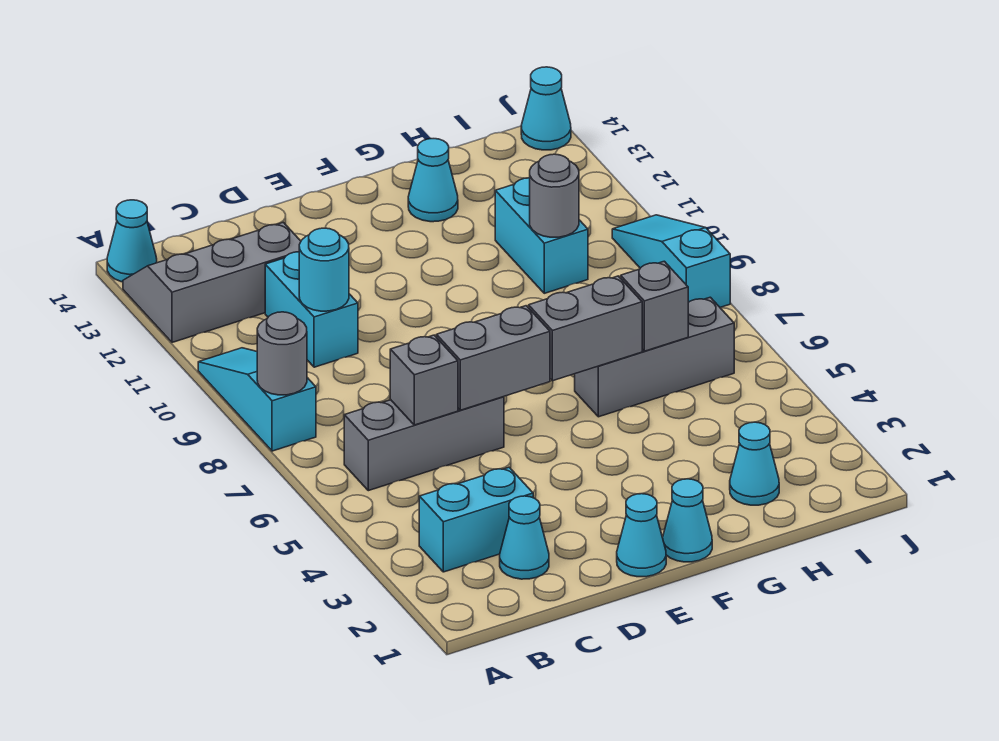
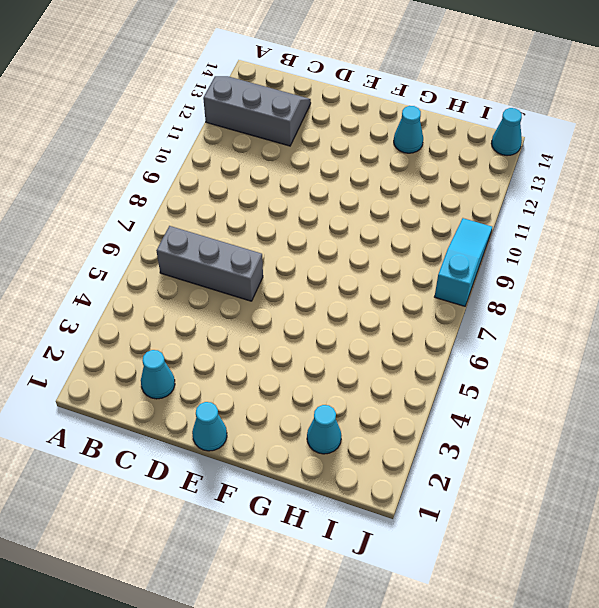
none -> cyan slope A8:A10 level 1 top 8
none -> cyan cone A14 level 1
none -> cyan brick B3:C3 level 1

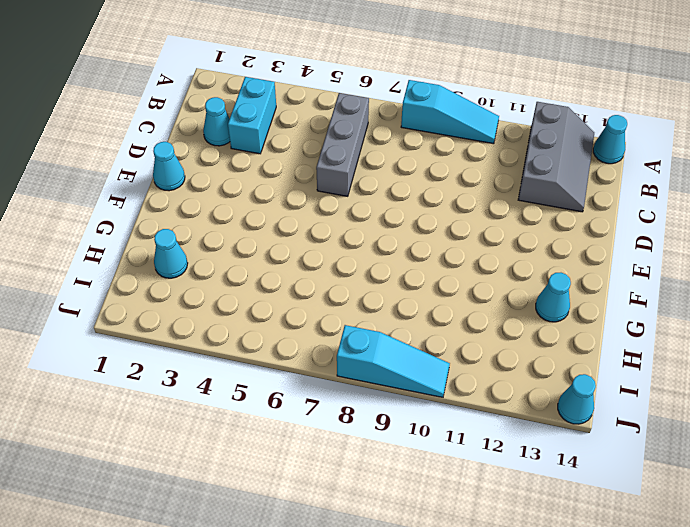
none -> cyan brick C10:C11 level 1
none -> cyan cone F1 level 1
none -> grey brick G6:I6 level 1

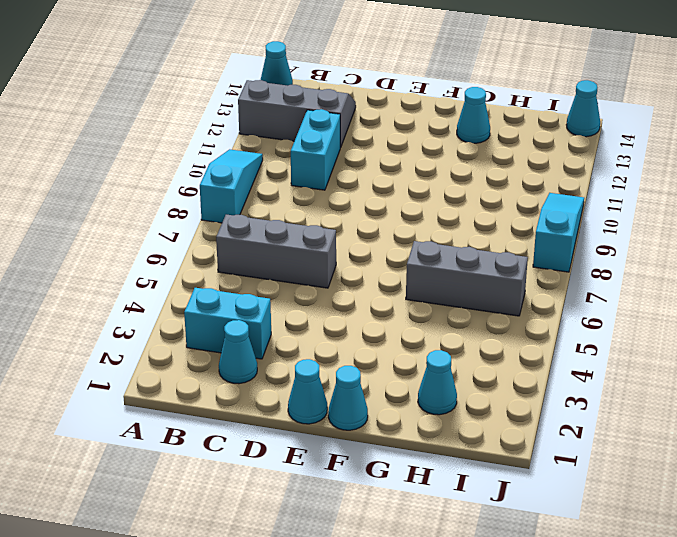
none -> cyan brick H10:H11 level 1
none -> grey round brick A8 level 2
none -> grey brick C6 level 2

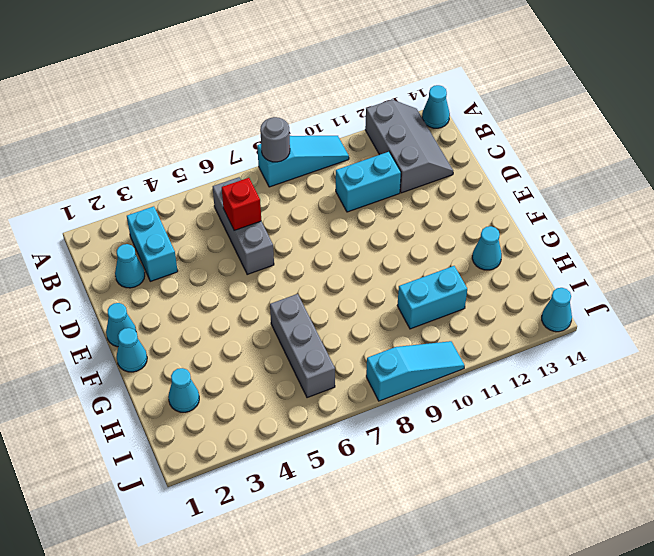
red brick C6 level 2 -> grey brick C6 level 2
none -> cyan round brick C10 level 2
none -> grey brick D6:E6 level 2
none -> grey brick F6:G6 level 2

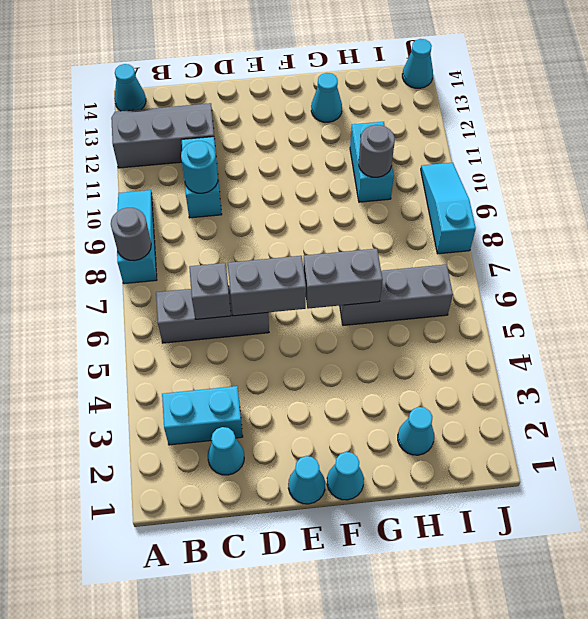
none -> grey brick H6 level 2

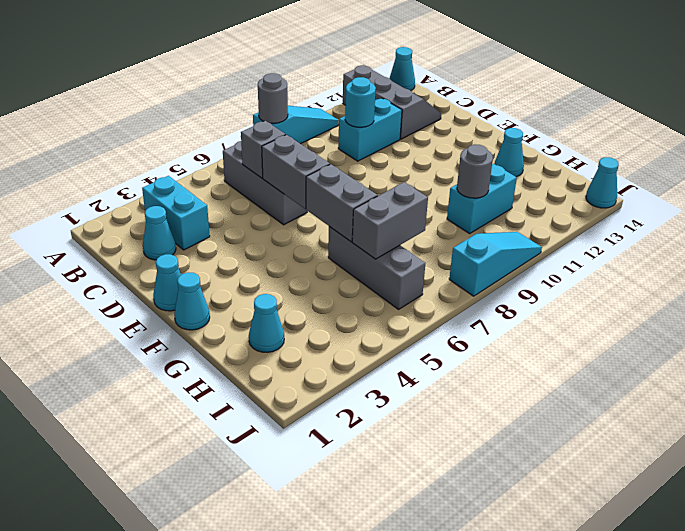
grey brick H6:H7 level 2 -> grey brick H6 level 2

